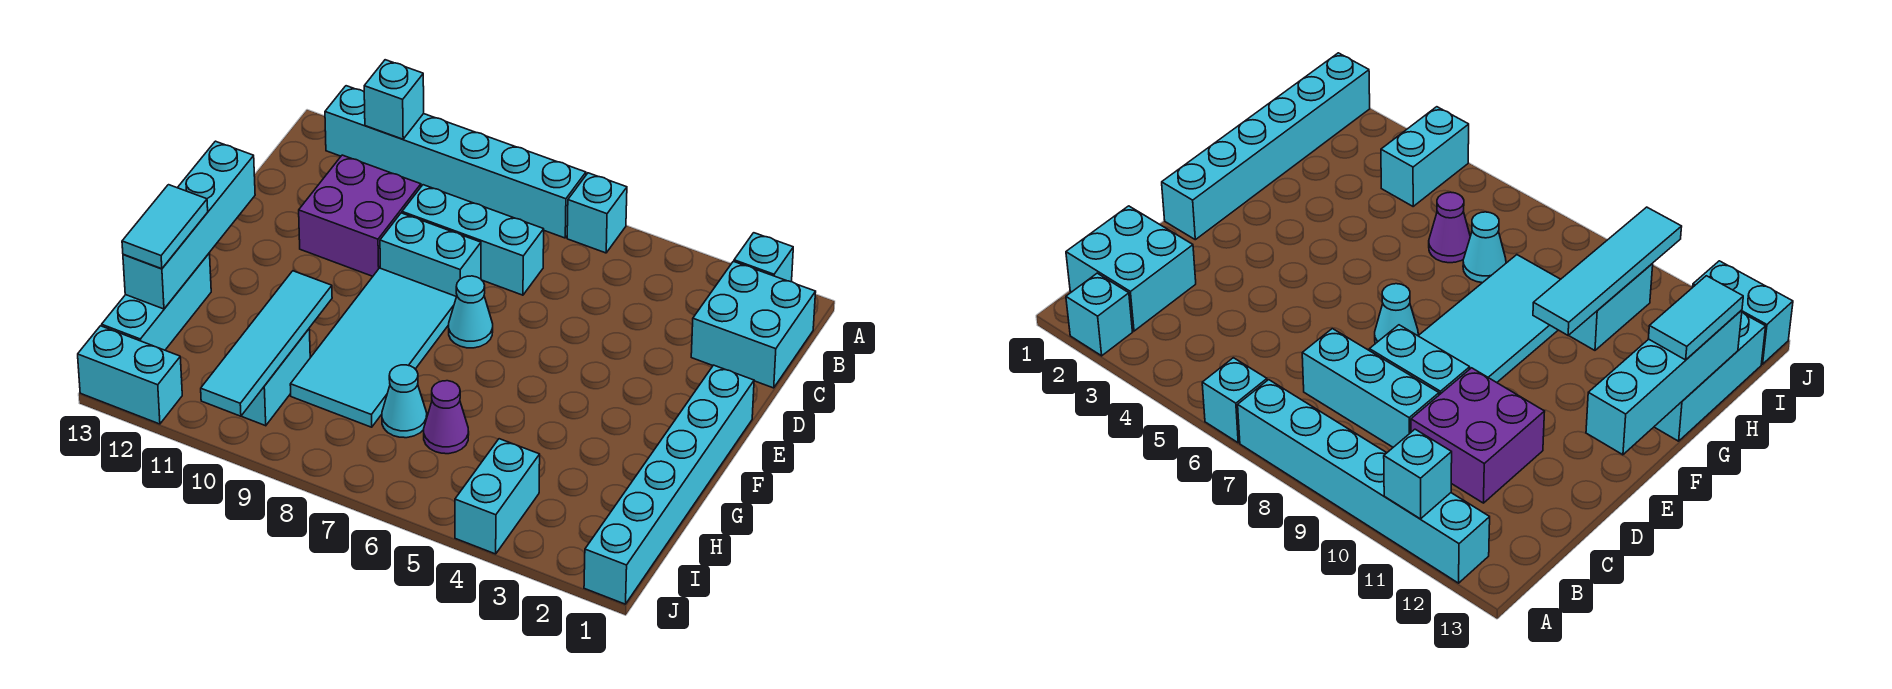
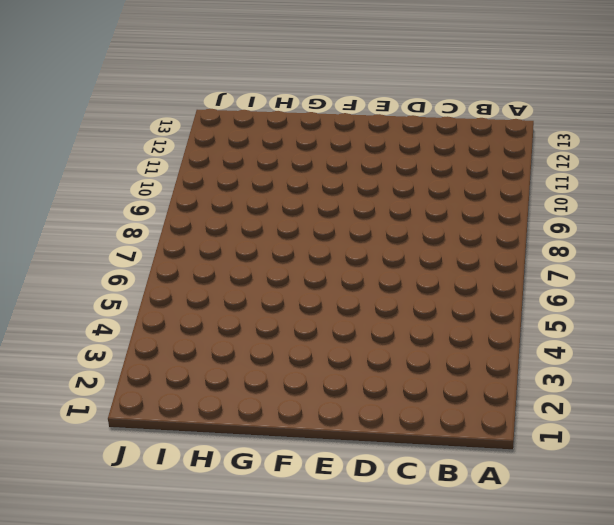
none -> cyan brick A2 level 1
none -> cyan brick A6 level 1
none -> cyan brick A7:A12 level 1

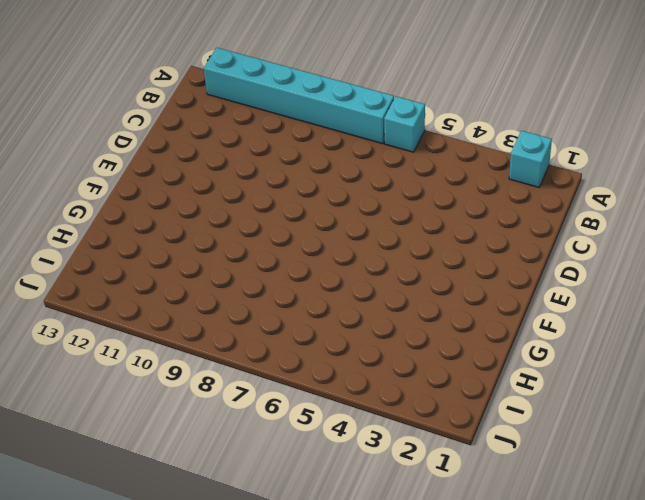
none -> cyan brick B1:C2 level 1
none -> cyan brick C7:C9 level 1
none -> purple brick C10:D11 level 1

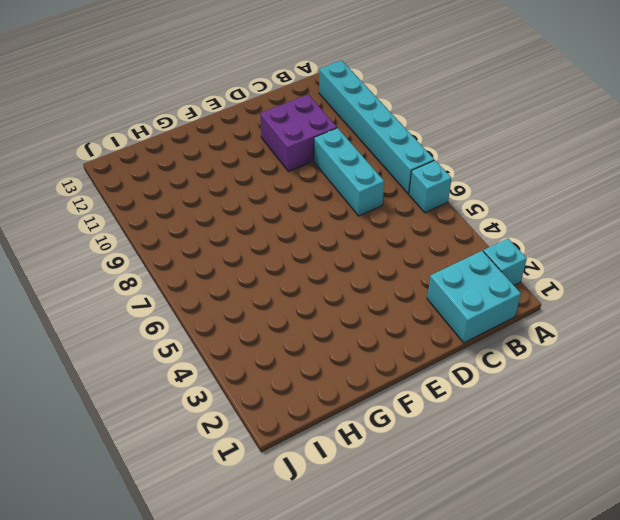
none -> cyan brick D8:D9 level 1
none -> cyan brick E1:J1 level 1
none -> cyan cone E7 level 1

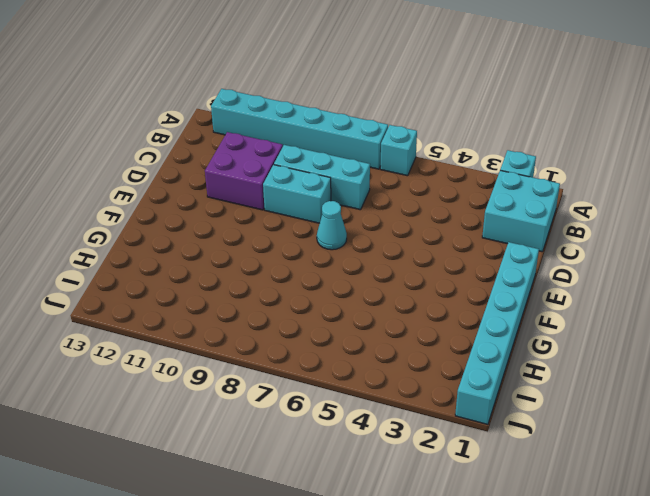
none -> cyan tile E8:H9 level 1
none -> cyan brick G13:I13 level 1
none -> purple cone H6 level 1

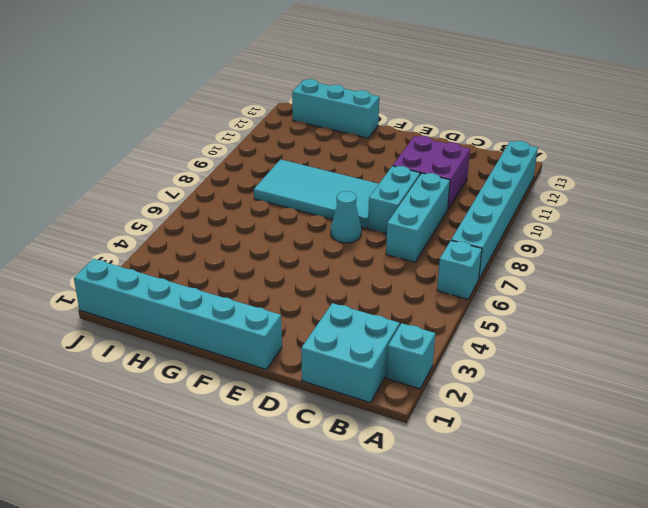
none -> purple cone H6 level 1
none -> cyan cone H7 level 1
none -> cyan brick H10:I10 level 1

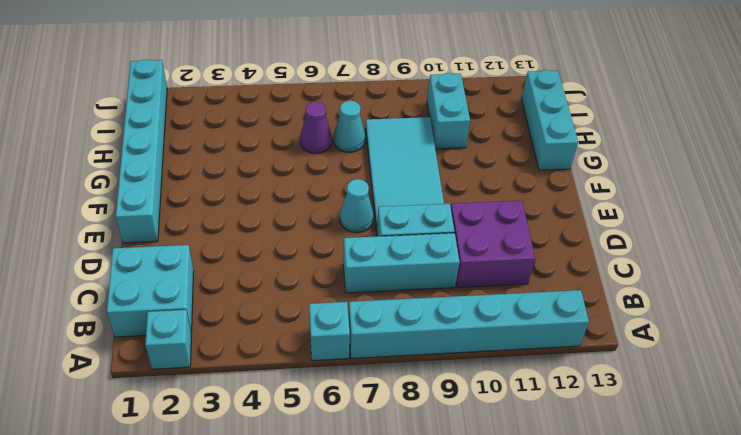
none -> cyan brick I4:J4 level 1
none -> cyan brick J12:J13 level 1
none -> cyan brick A11 level 2

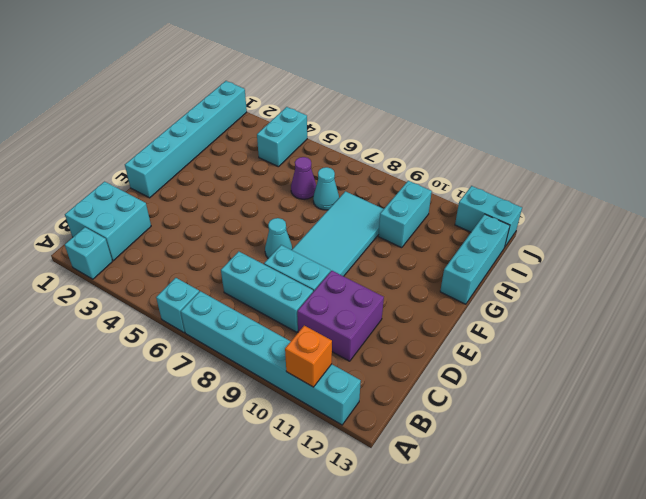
orange brick A11 level 2 -> cyan brick A11 level 2
none -> cyan brick E13:H13 level 2
none -> cyan tile G10:J10 level 2
none -> cyan tile G13:H13 level 3

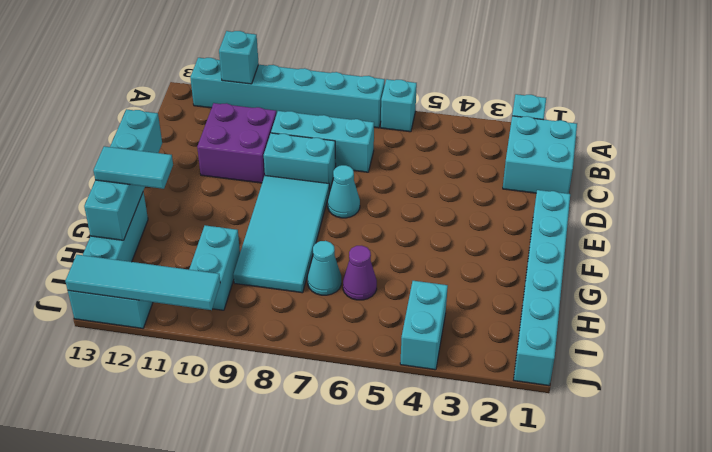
cyan tile G12:G13 level 3 -> cyan tile G13:H13 level 3
cyan tile J10:J13 level 2 -> cyan tile G10:J10 level 2

